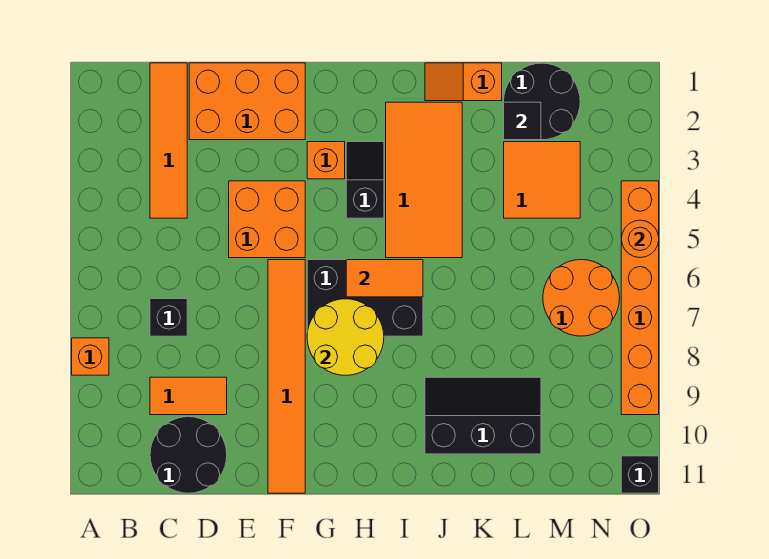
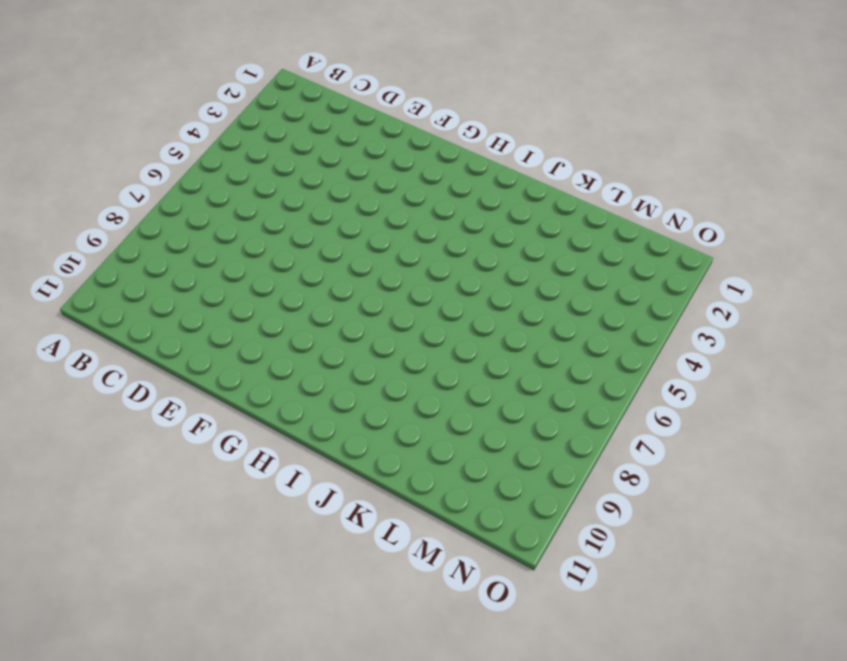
none -> orange brick A8 level 1
none -> orange tile C1:C4 level 1
none -> black brick C7 level 1

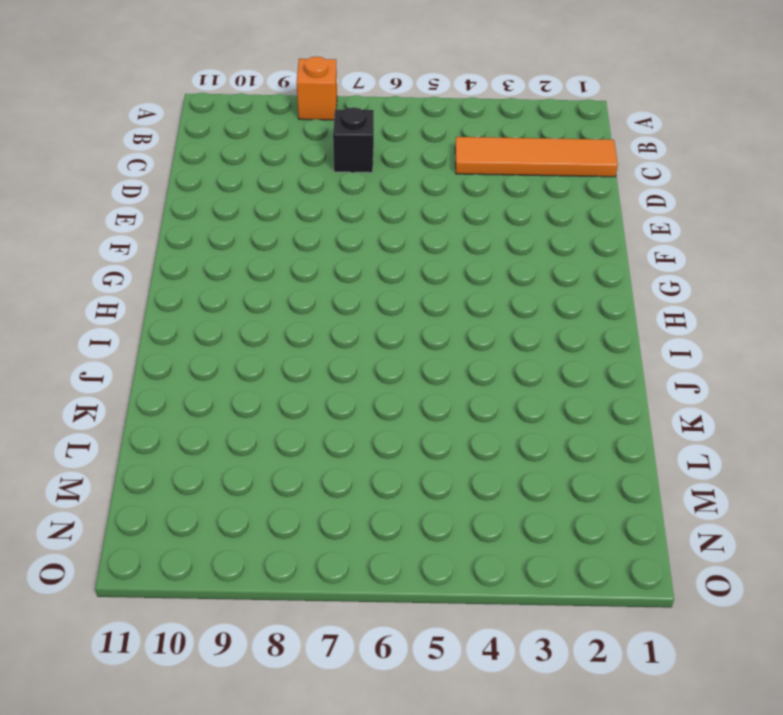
none -> orange tile C9:D9 level 1
none -> black round brick C10:D11 level 1
none -> orange brick D1:F2 level 1

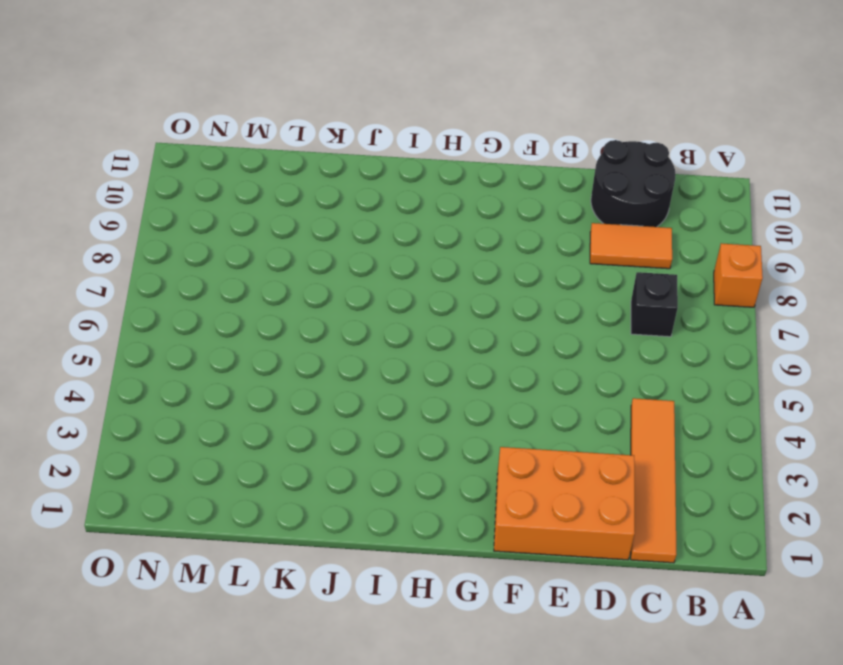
none -> orange brick E4:F5 level 1
none -> orange tile F6:F11 level 1
none -> orange brick G3 level 1

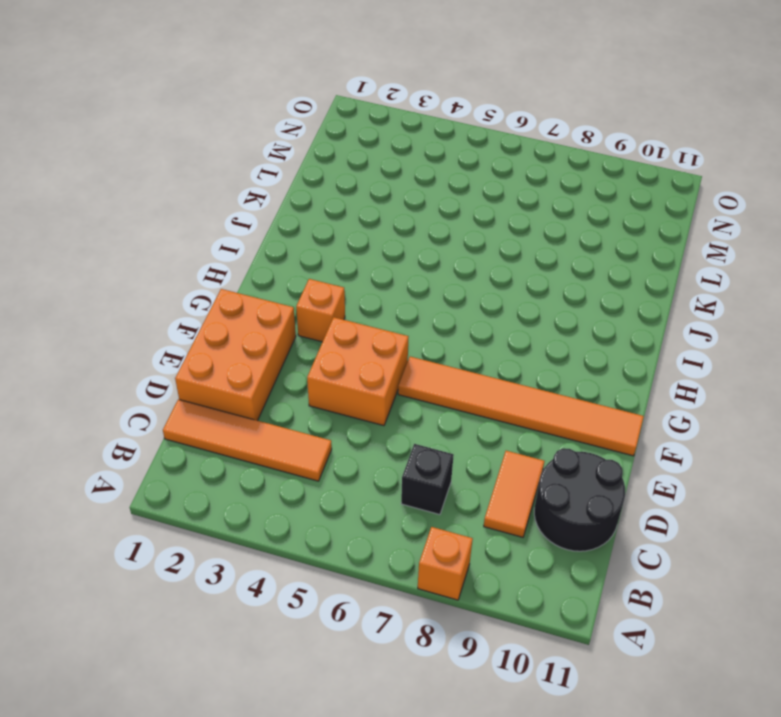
none -> black brick G6:I7 level 1
none -> black slope H3:H4 level 1 top 4
none -> orange tile I2:J5 level 1

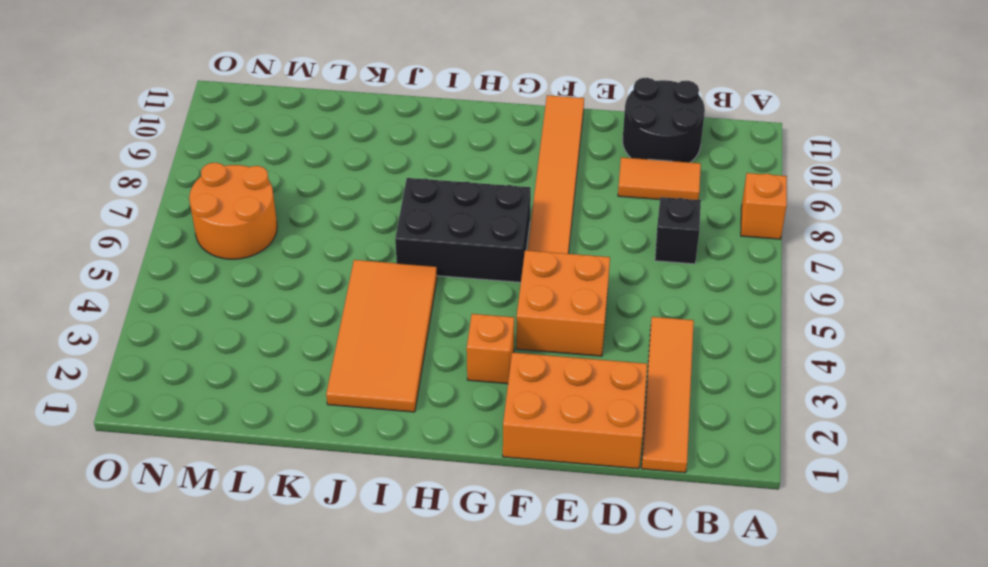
none -> black slope H3:H4 level 1 top 4
none -> orange slope J1:K1 level 1 top K
none -> black slope J9:L10 level 1 top 10

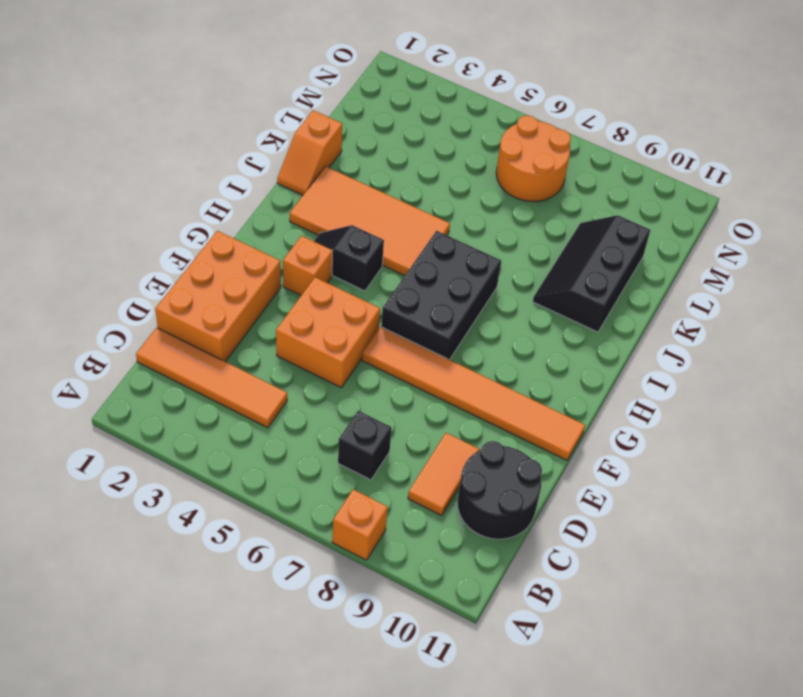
none -> black round brick L1:M2 level 1
none -> orange tile L3:M4 level 1
none -> orange brick O4:O9 level 1

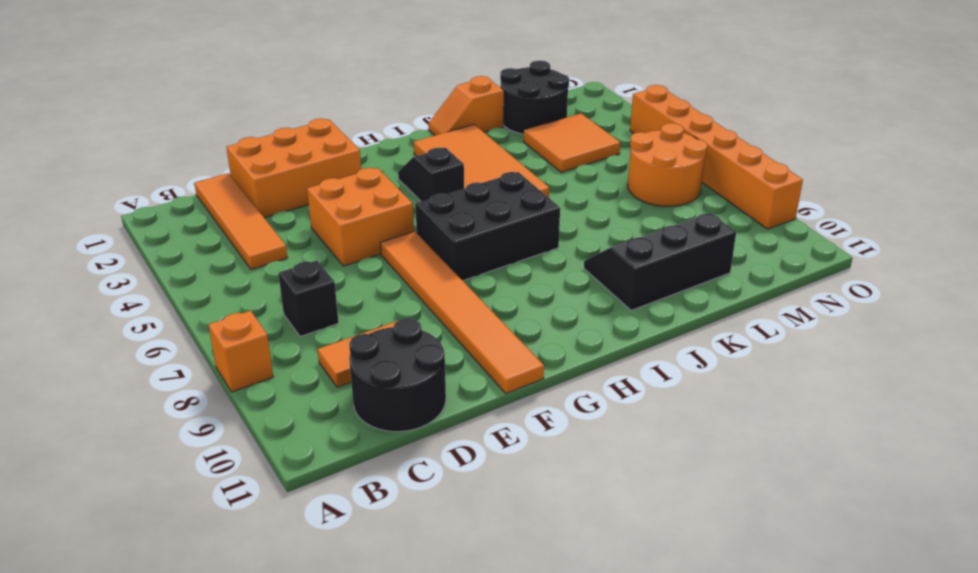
none -> orange brick G3 level 1
none -> black brick O11 level 1
none -> yellow round brick G7:H8 level 2

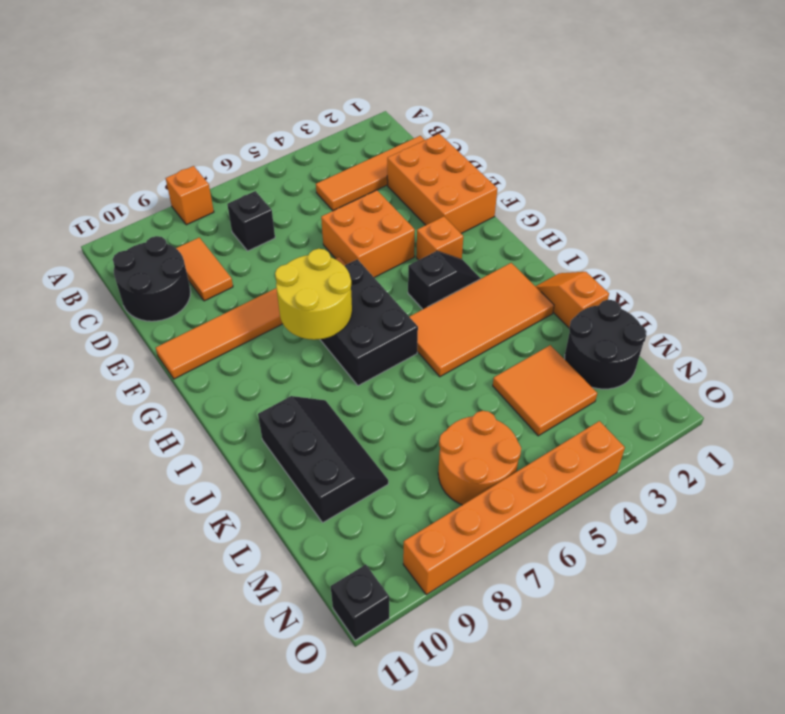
none -> orange tile H6:I6 level 2
none -> black tile L2 level 2
none -> orange round brick O5 level 2

